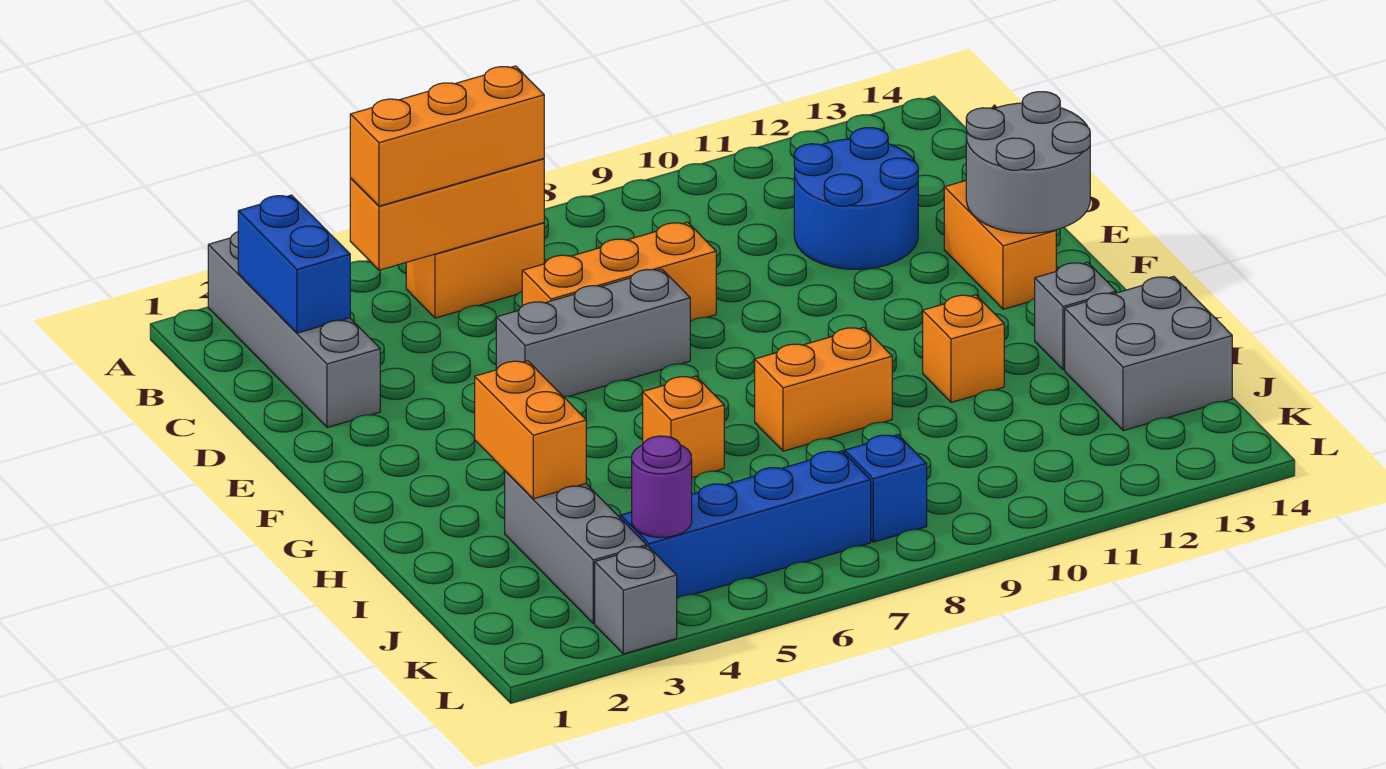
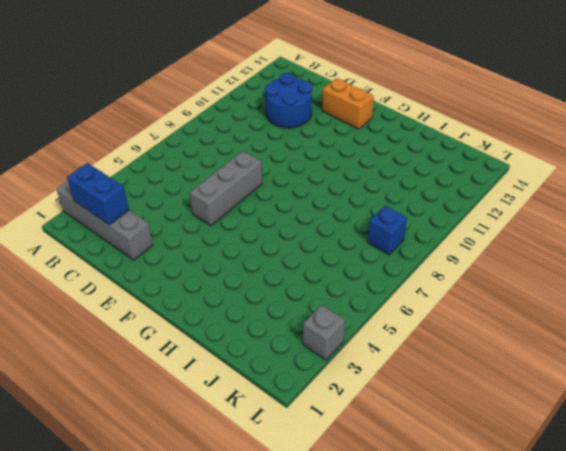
none -> orange brick B5:B6 level 1
none -> orange brick D6:D8 level 1
none -> orange brick H6 level 1

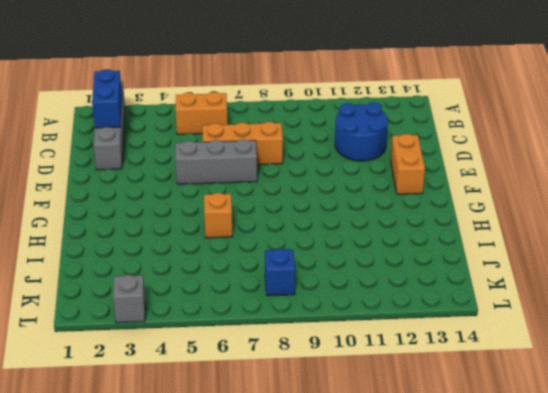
none -> orange brick H8:H9 level 1
none -> orange brick H11 level 1
none -> grey brick H13 level 1

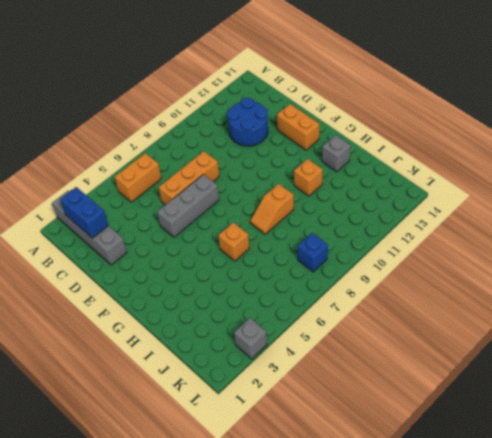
orange slope H8:H9 level 1 top 9 -> orange brick H8:H9 level 1
none -> grey brick I3:K3 level 1
none -> grey brick I13:J14 level 1
none -> blue brick K4:K7 level 1

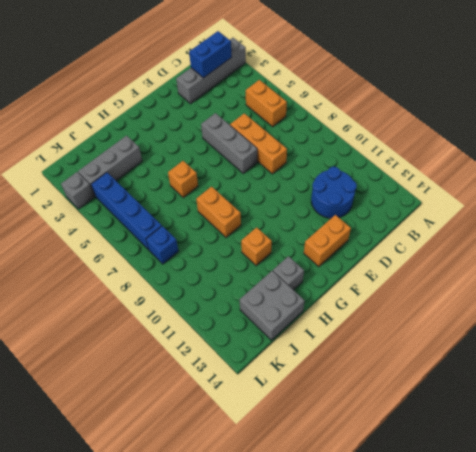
none -> orange brick B4:B6 level 2
none -> grey round brick E13:F14 level 2
none -> orange brick H3:I3 level 2

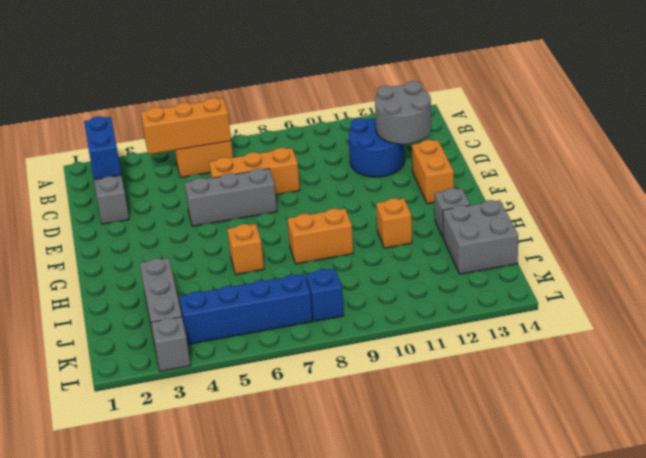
grey round brick C12:D13 level 2 -> grey round brick E13:F14 level 2
none -> orange brick H3:I3 level 2
none -> purple round brick K4 level 2
none -> orange brick B4:B6 level 3

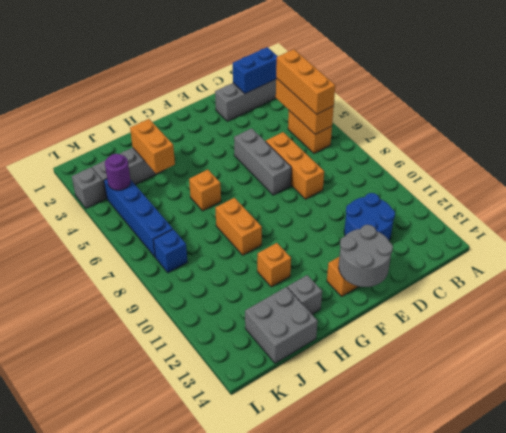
orange brick I3:I4 level 2 -> orange brick H3:I3 level 2

